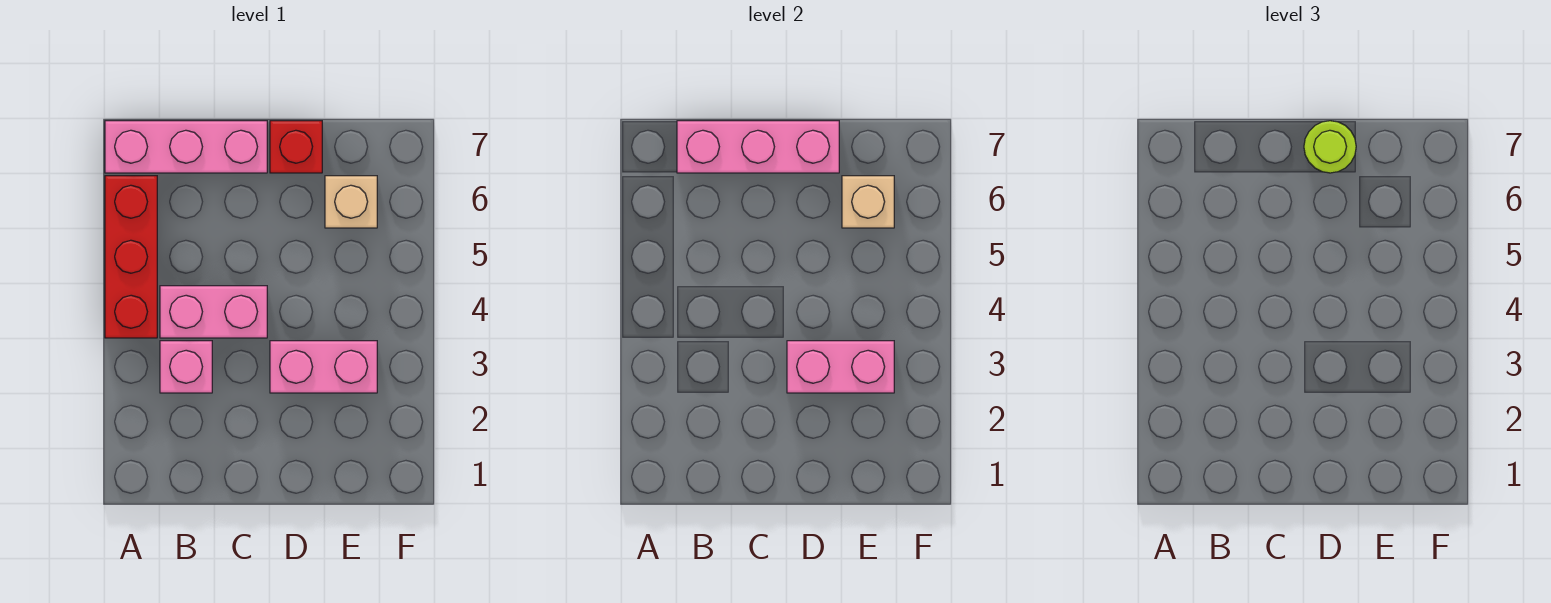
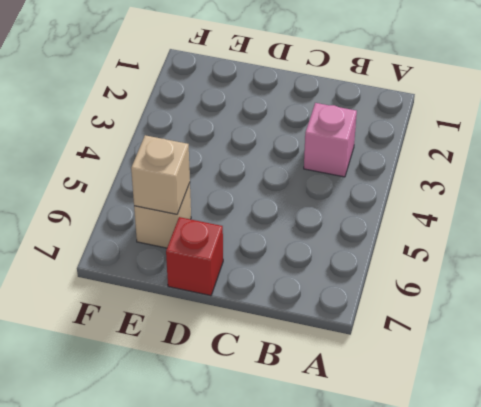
none -> red brick A4:A6 level 1
none -> pink brick A7:C7 level 1

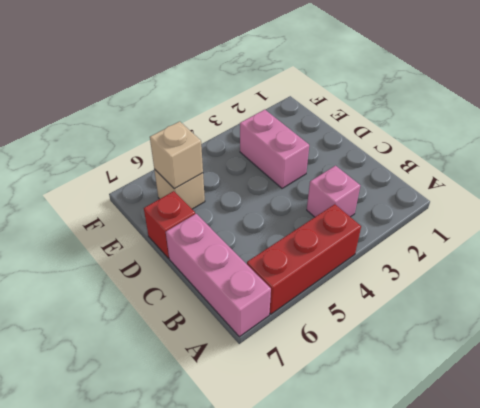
none -> pink brick B4:C4 level 1
none -> pink brick B7:D7 level 2

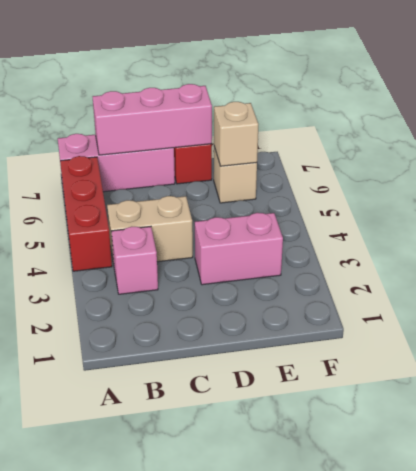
tan brick B4:C4 level 1 -> pink brick B4:C4 level 1
none -> pink brick D3:E3 level 2
none -> lime round brick D7 level 3

